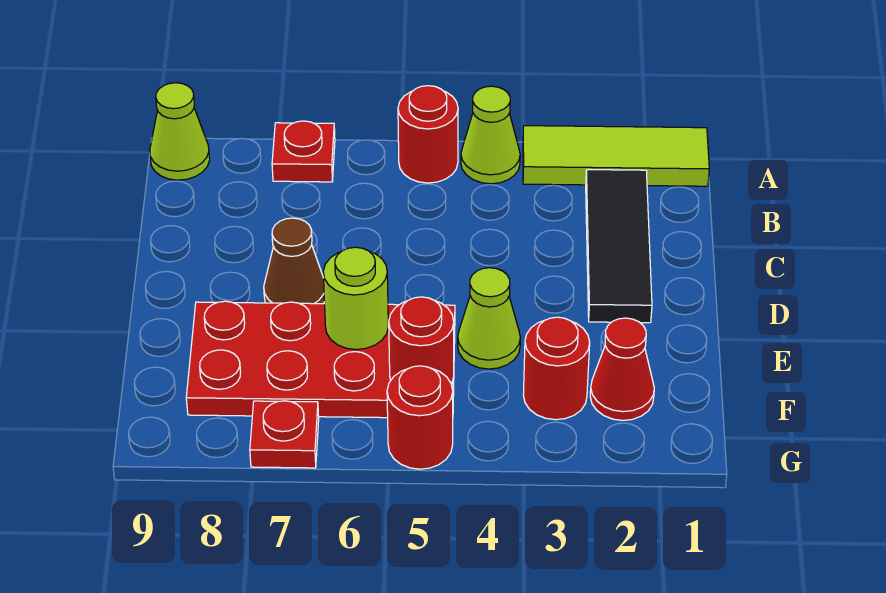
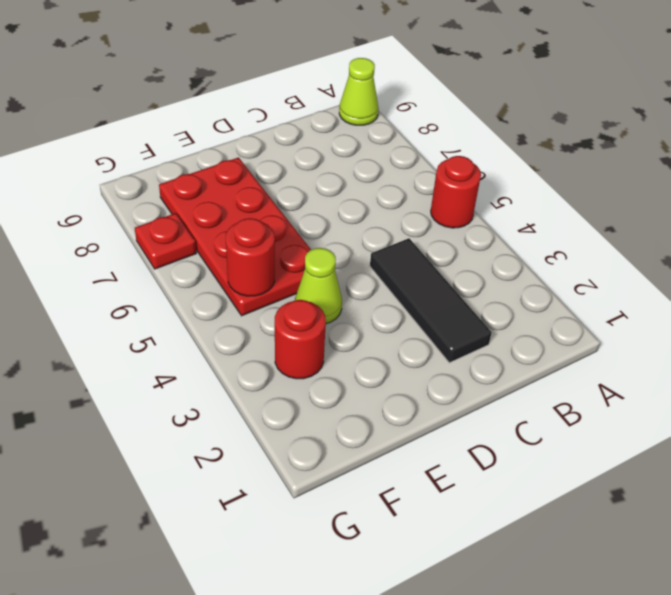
black tile C2:C4 level 1 -> black tile B2:D2 level 1
none -> lime tile A1:A3 level 1
none -> lime cone A4 level 1
none -> red plate A7 level 1

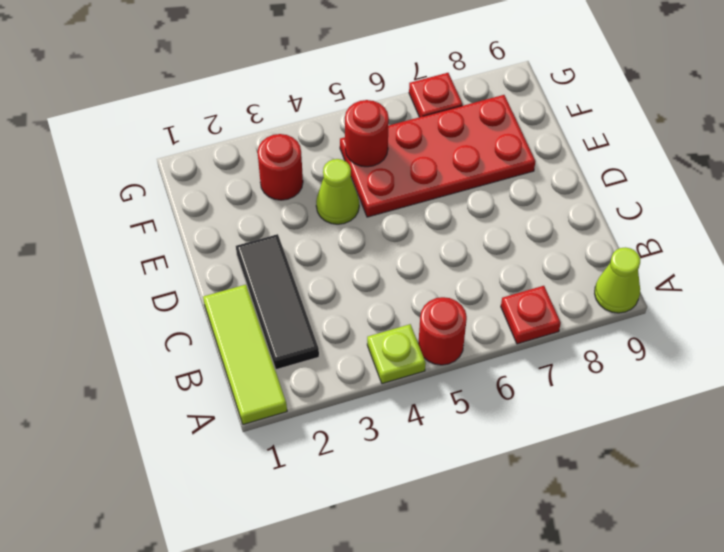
lime tile A1:C1 level 1 -> lime tile A1:A3 level 1
lime plate A4 level 1 -> lime cone A4 level 1
none -> brown cone D7 level 1
none -> red cone F2 level 1
none -> red round brick G5 level 1

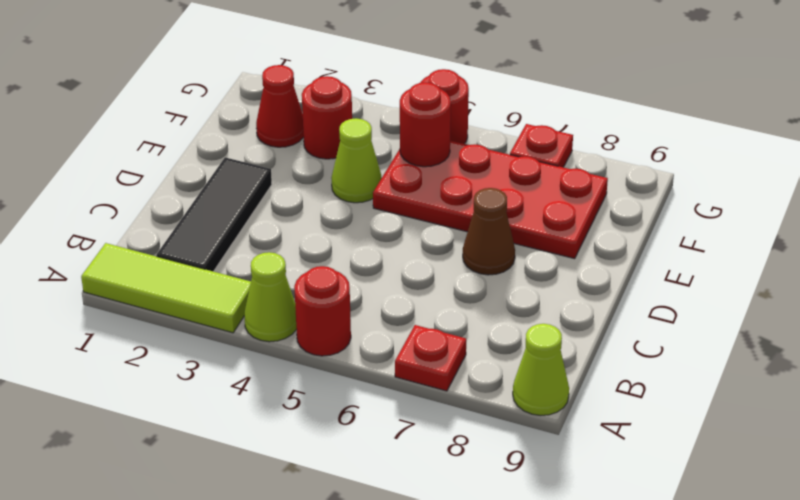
none -> lime round brick E6 level 2

